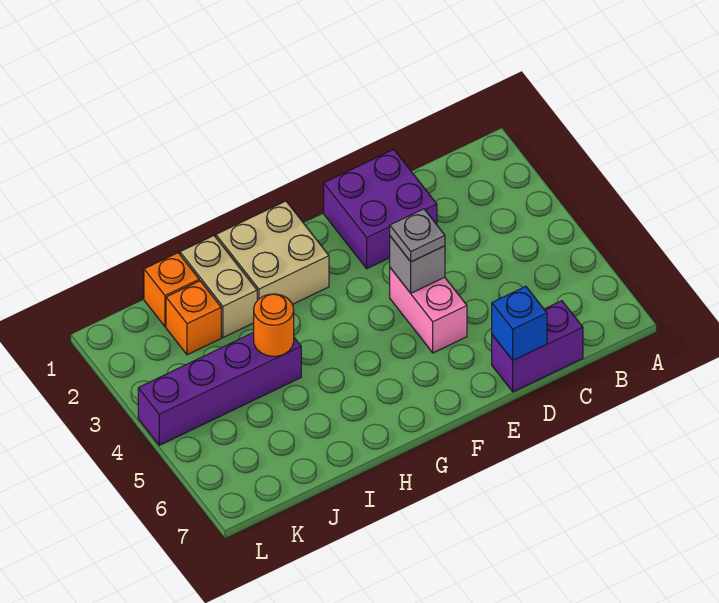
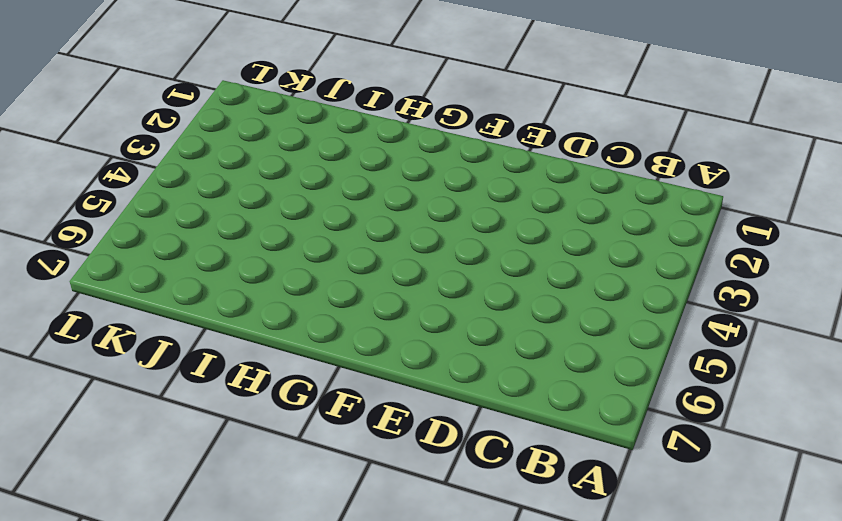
none -> purple brick C7:D7 level 1
none -> purple brick D1:E2 level 1
none -> pink brick E4:E5 level 1

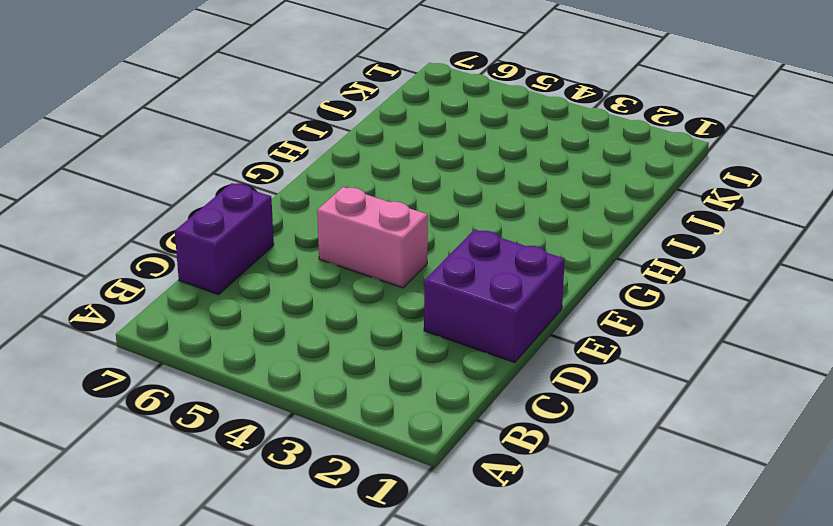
none -> tan brick G1:H2 level 1
none -> tan brick I1:I2 level 1
none -> purple brick I4:L4 level 1

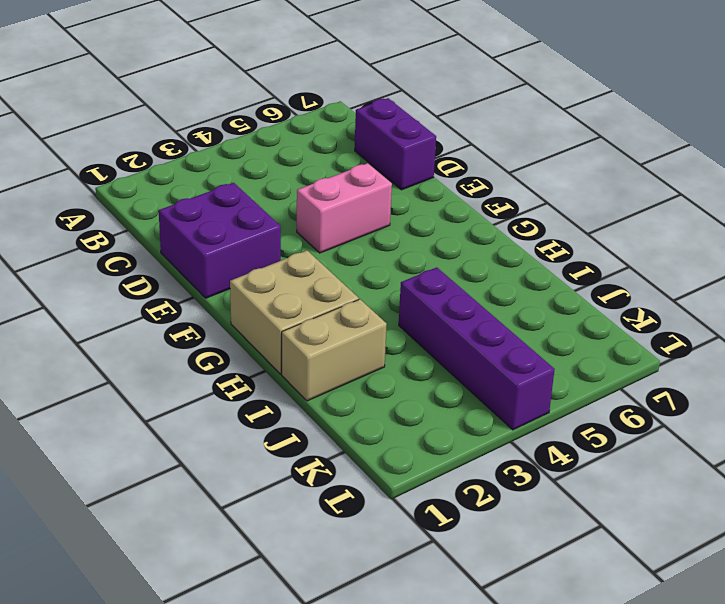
none -> orange brick J1 level 1
none -> orange brick J2 level 1
none -> blue brick D7 level 2

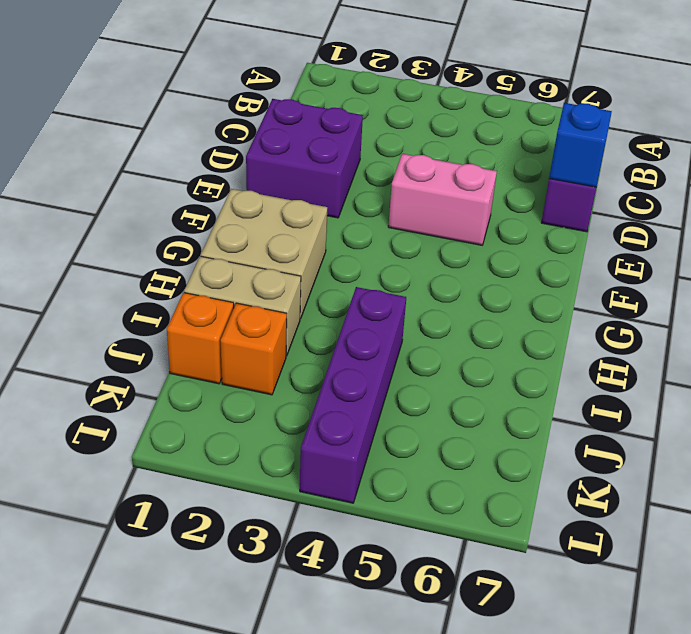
none -> grey brick E4 level 2
none -> orange round brick I4 level 2
none -> grey plate E4 level 3

